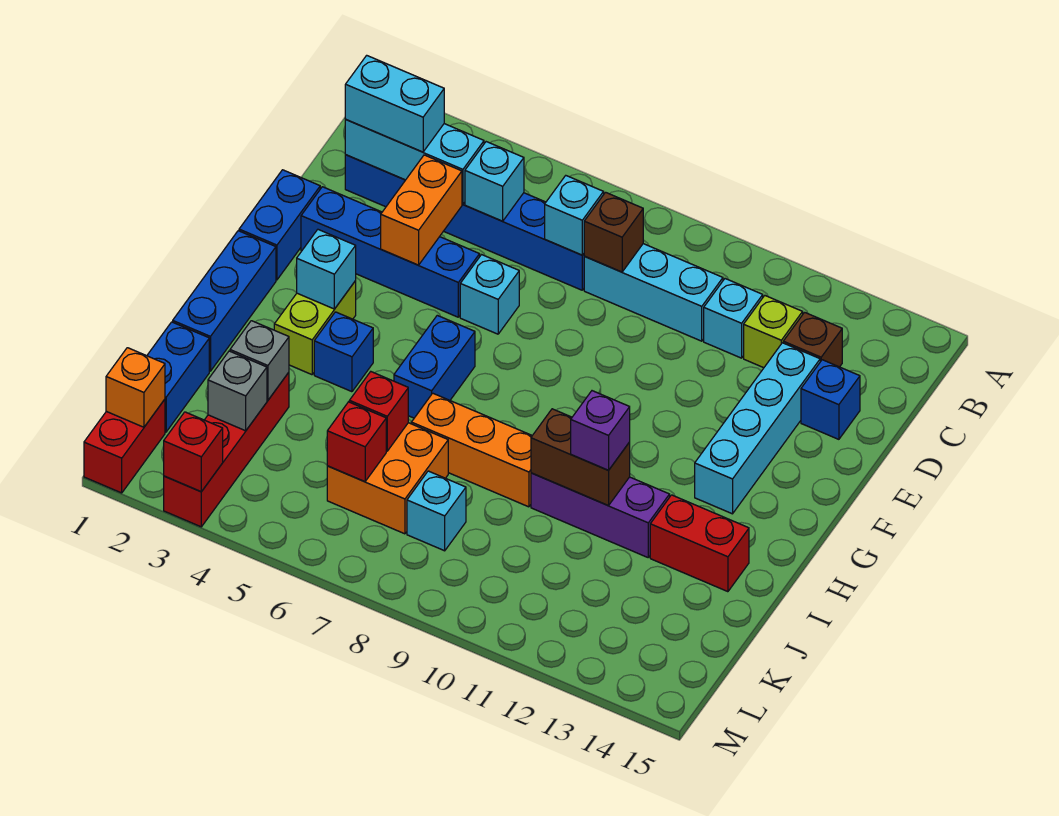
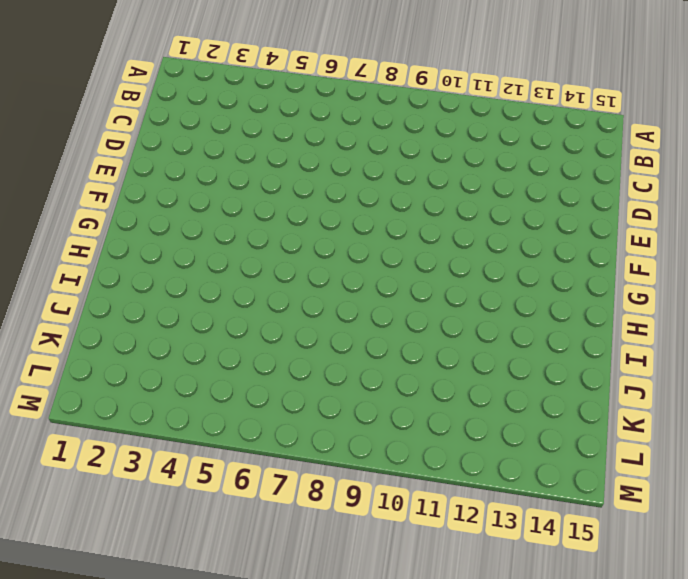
none -> blue brick C2:C7 level 1
none -> cyan brick C8:C10 level 1
none -> cyan brick C11 level 1
none -> lime brick C12 level 1

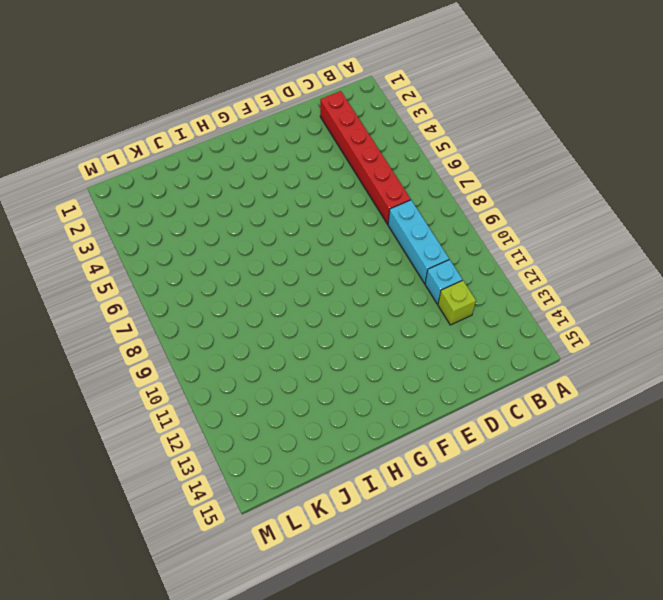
red brick C2:C7 level 1 -> blue brick C2:C7 level 1
none -> brown brick C13 level 1
none -> cyan brick D13:G13 level 1
none -> blue brick D14 level 1
none -> blue brick E1:F1 level 1

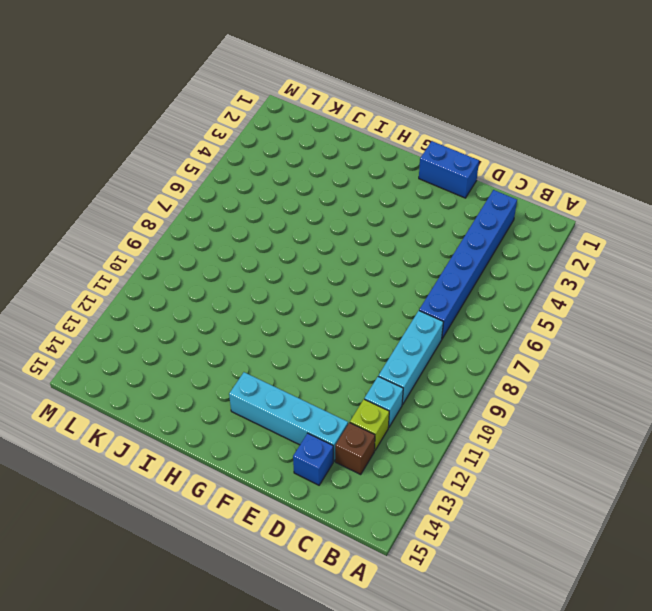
none -> blue brick E2:E5 level 1
none -> cyan brick E6 level 1
none -> blue brick G1:I1 level 1
none -> lime brick G3:H3 level 1

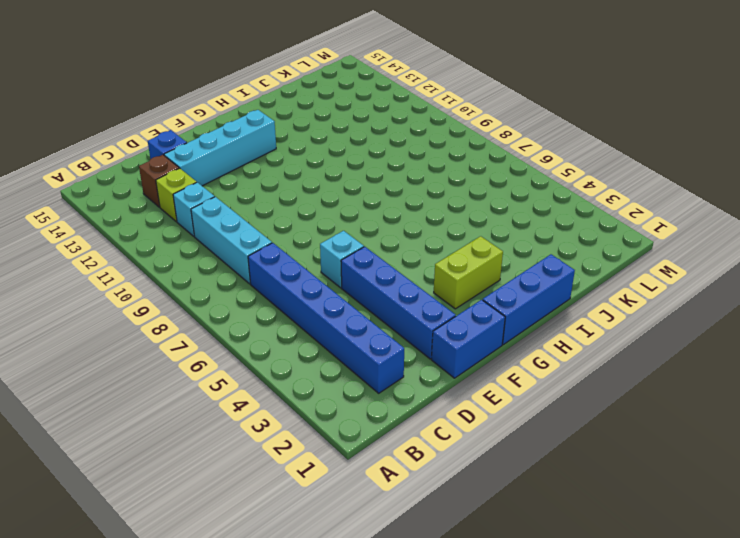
none -> blue brick G6:H6 level 1
none -> blue brick H4 level 1
none -> orange brick I7:I9 level 1
none -> purple brick I10:I12 level 1

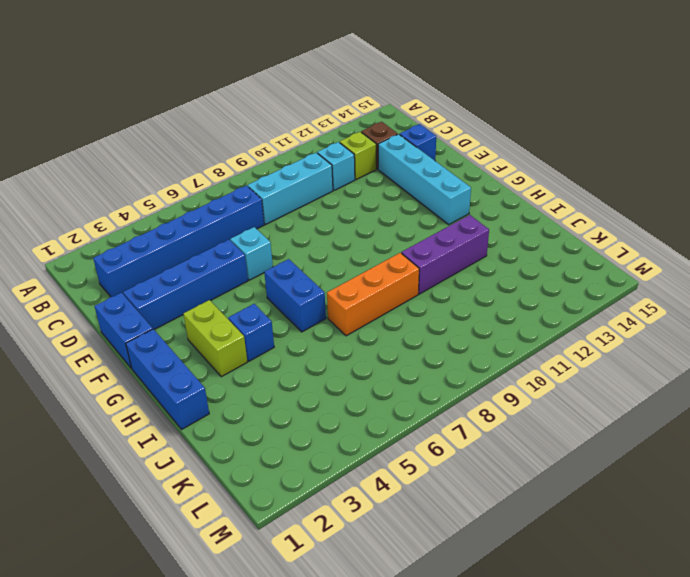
none -> red brick I13:I14 level 1
none -> blue brick J1:K1 level 1
none -> red brick J3:M3 level 1
none -> orange brick J6:K7 level 1

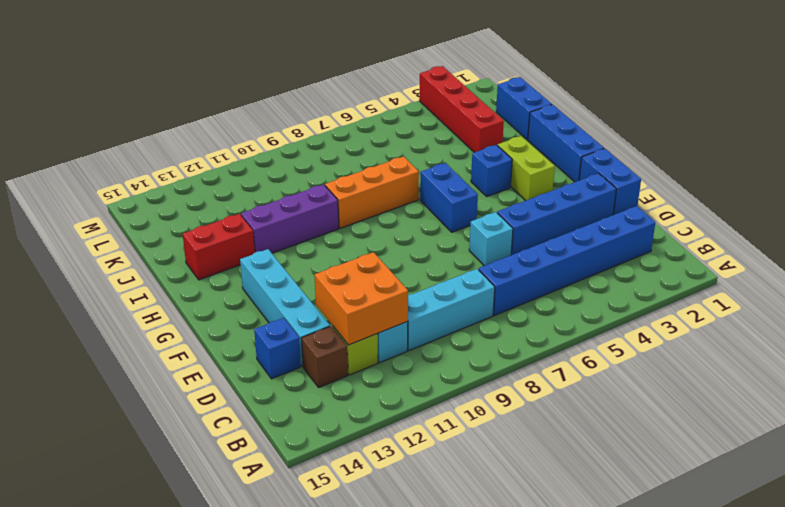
orange brick C11:D12 level 2 -> orange brick J6:K7 level 1
none -> cyan brick K8 level 1
none -> red brick L1:M1 level 1
none -> cyan brick C2:C4 level 2
none -> cyan brick C5 level 2

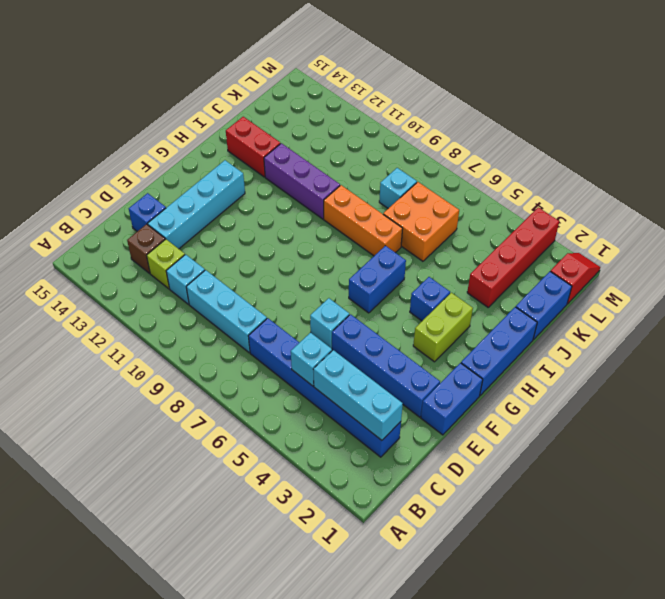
red slope L1:M1 level 1 top L -> red brick L1:M1 level 1
none -> cyan brick C7 level 2
none -> brown brick C8 level 2
none -> orange brick D4:E4 level 2
none -> cyan brick G3 level 2

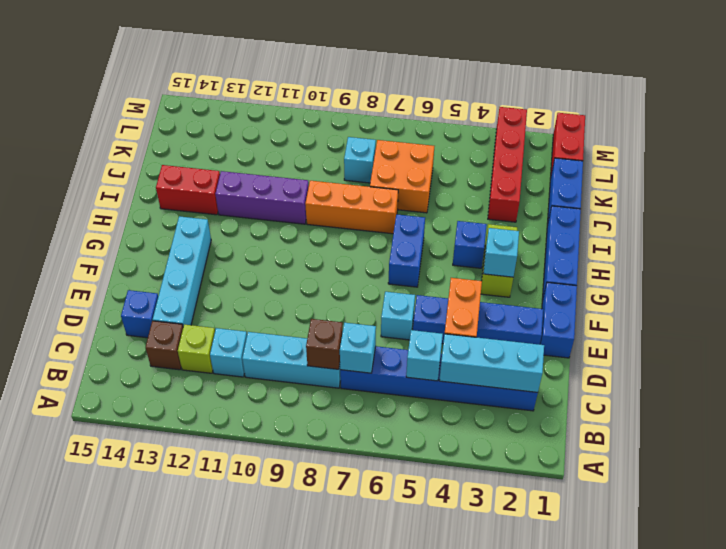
none -> brown brick I10:I11 level 2
none -> grey brick J3 level 2
none -> red brick J6 level 2
none -> grey brick K3 level 2

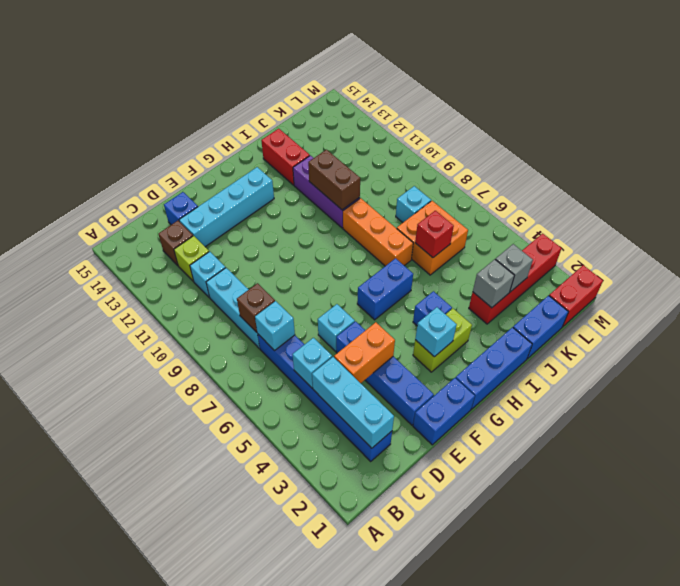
none -> red brick K6 level 2
none -> orange brick L1 level 2
none -> red brick M3 level 2
none -> cyan brick C2:C3 level 3

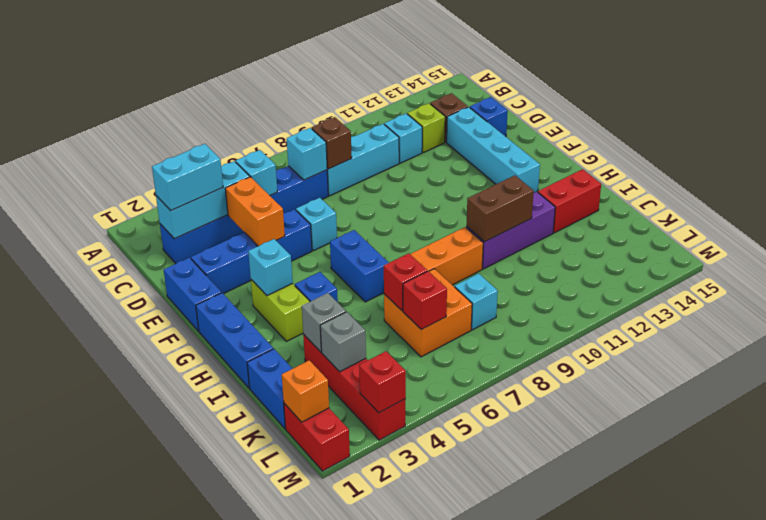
none -> purple brick I11 level 3

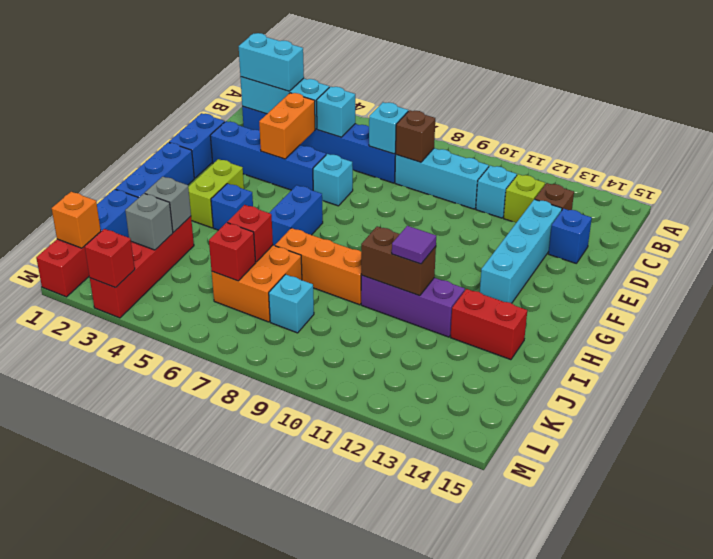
purple tile I11 level 3 -> purple brick I11 level 3
none -> cyan brick G3 level 2

